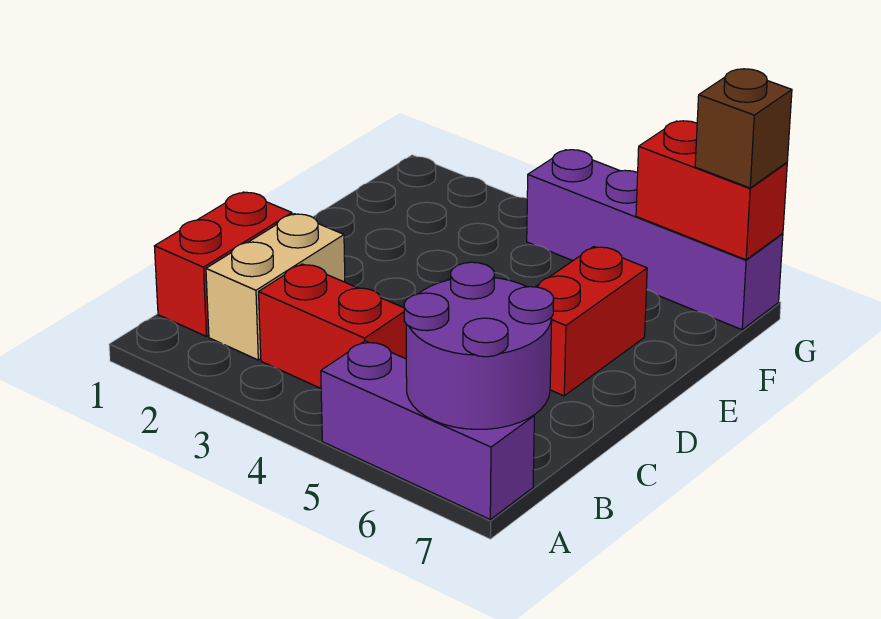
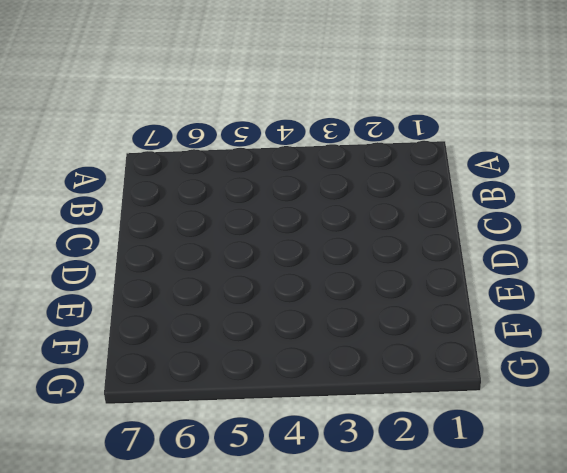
none -> purple brick A5:A7 level 1
none -> red brick B1:C1 level 1

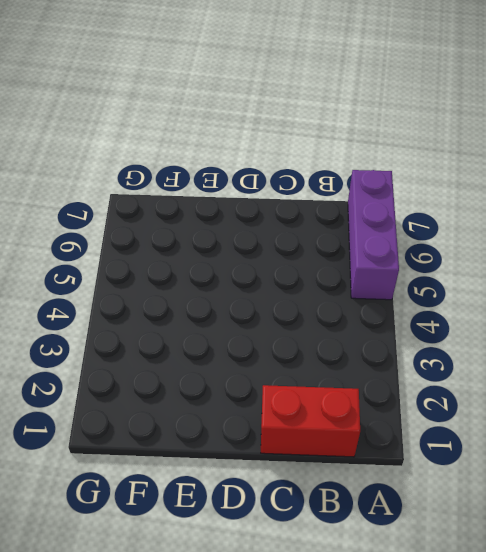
none -> tan brick B2:C2 level 1
none -> red brick B3:B4 level 1

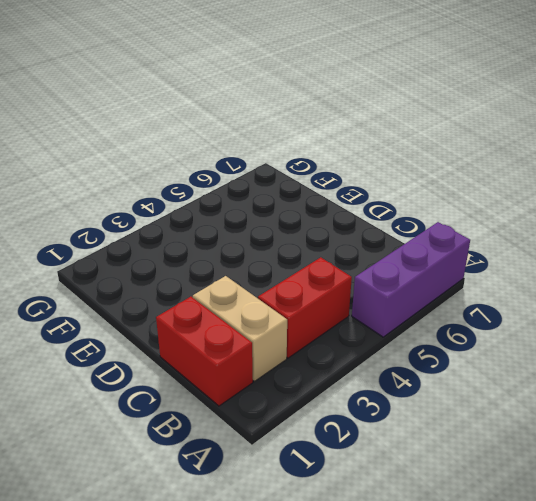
none -> red brick D6:E6 level 1
none -> purple brick G4:G7 level 1

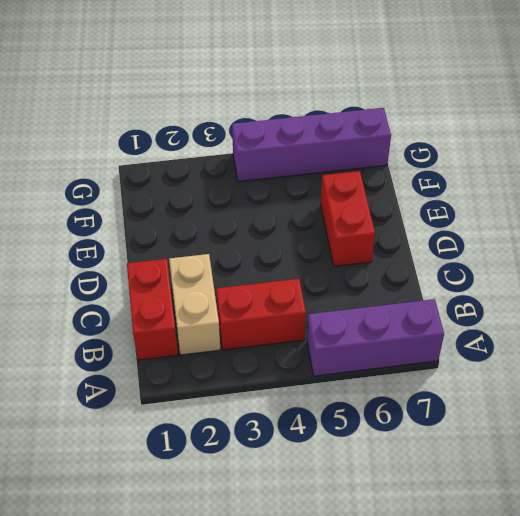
none -> purple round brick A6:B7 level 2
none -> red brick G6:G7 level 2

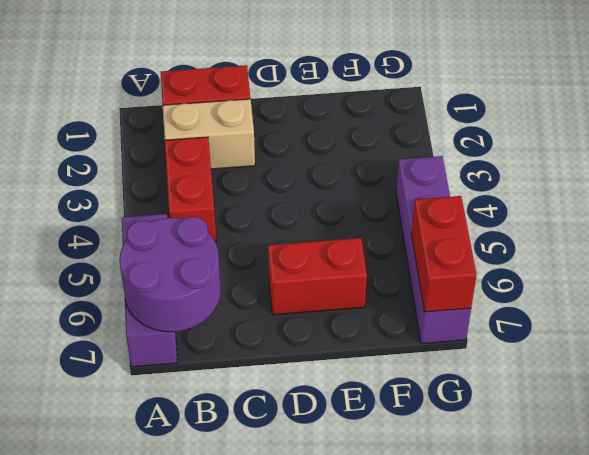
none -> brown brick G7 level 3

